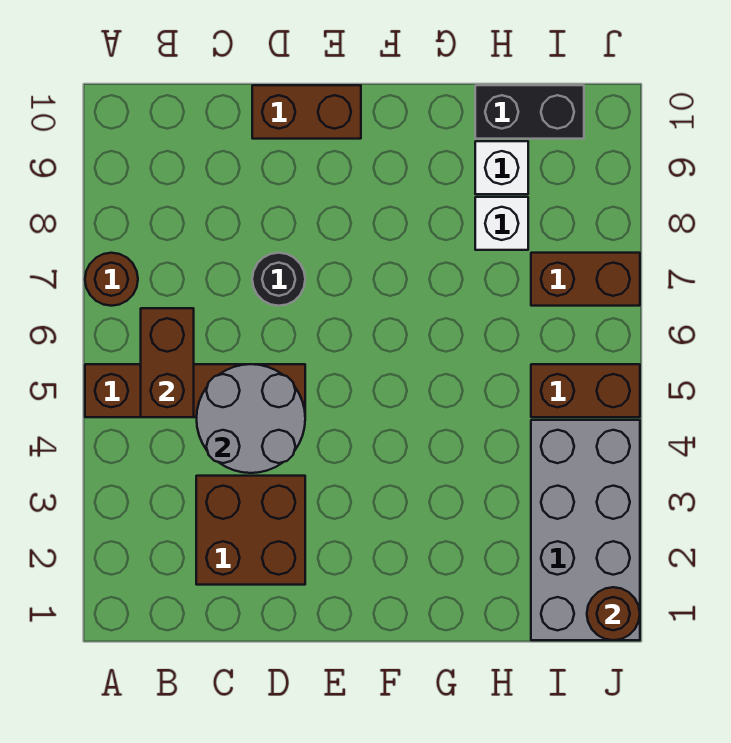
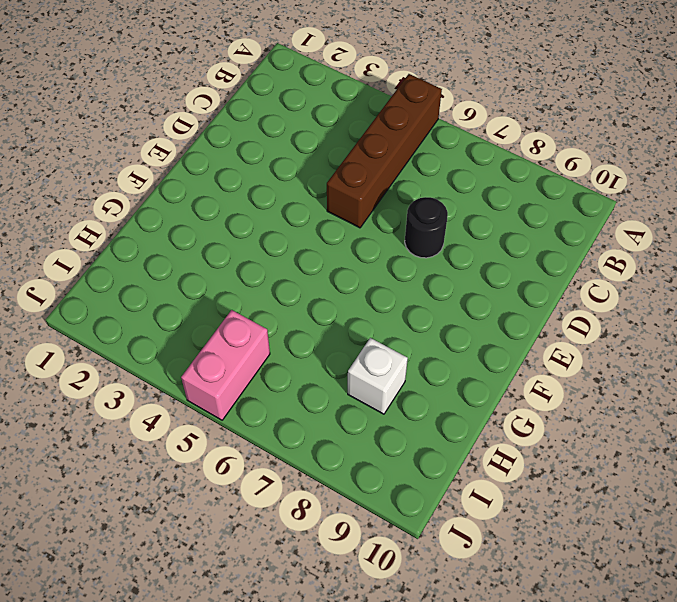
pink brick I5:J5 level 1 -> brown brick I5:J5 level 1
none -> brown round brick A7 level 1
none -> brown brick C2:D3 level 1
none -> brown brick D10:E10 level 1

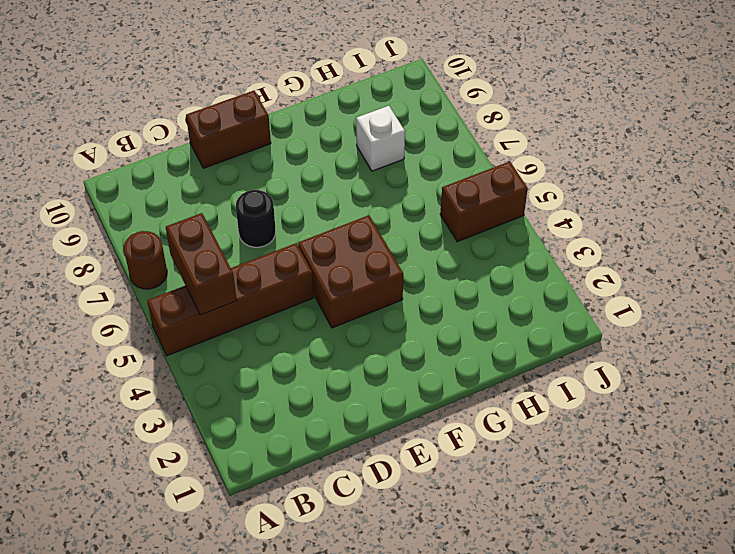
brown brick E4:F5 level 1 -> brown brick C2:D3 level 1
none -> white brick H9 level 1
none -> black brick H10:I10 level 1
none -> grey brick I1:J4 level 1

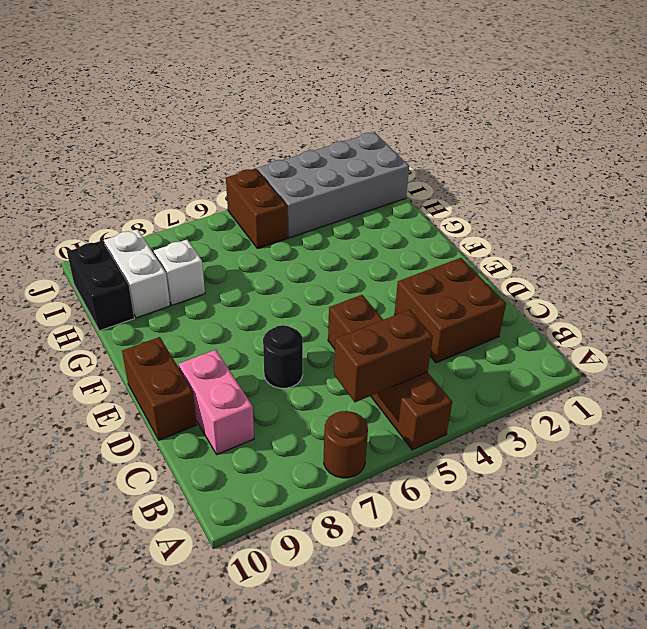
pink brick C9:D9 level 1 -> none
white brick H9:I9 level 1 -> white brick H9 level 1
none -> brown brick I7:J7 level 1
none -> grey round brick C4:D5 level 2
none -> brown round brick J1 level 2

